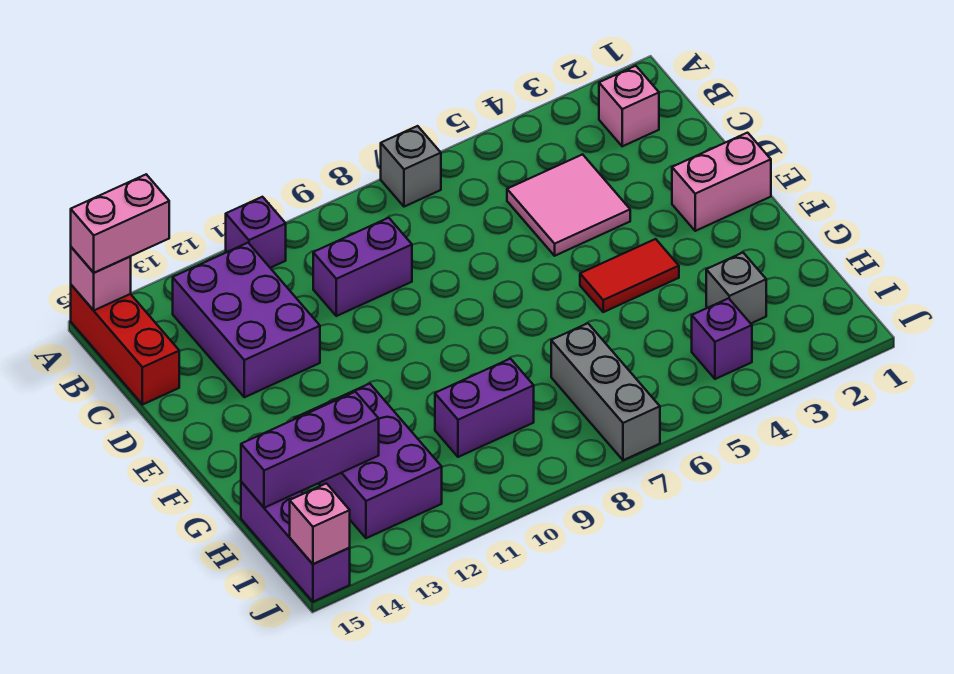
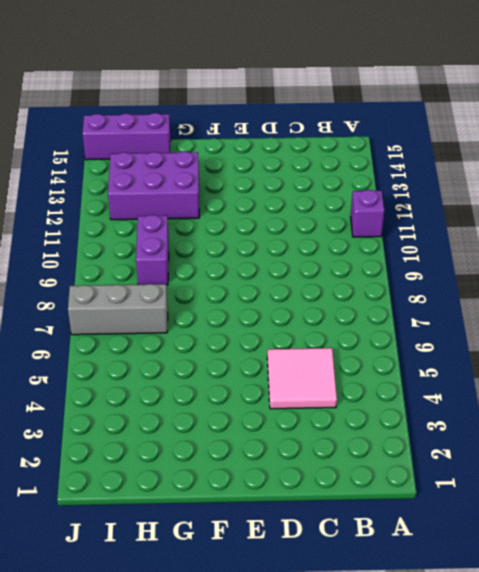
none -> grey brick A7 level 1
none -> red brick A15:C15 level 1
none -> pink brick B2 level 1

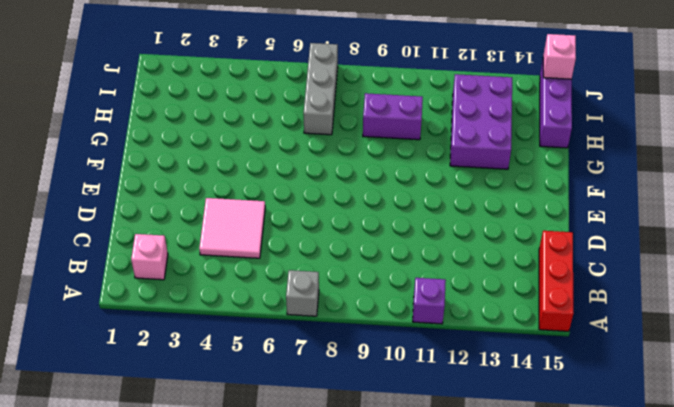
none -> purple brick B12:D13 level 1
none -> purple brick C9:C10 level 1
none -> pink brick E1:E2 level 1

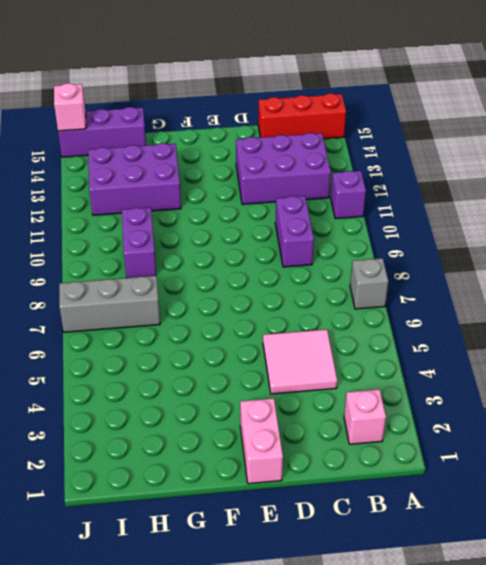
none -> red tile F4:F5 level 1
none -> grey brick H3 level 1
none -> purple brick I4 level 1

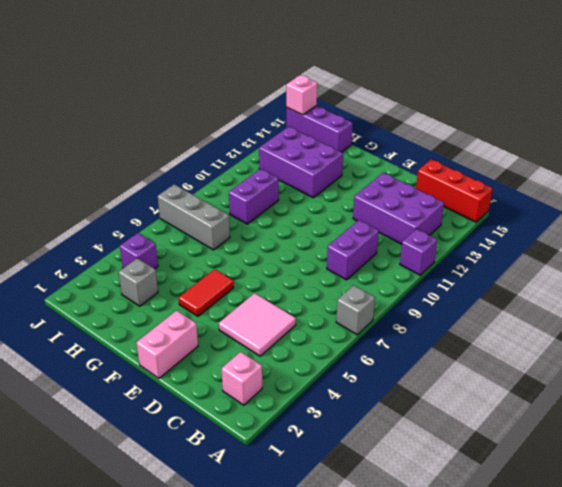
none -> pink brick A15 level 2
none -> purple brick H13:H15 level 2
none -> pink brick A14:A15 level 3

